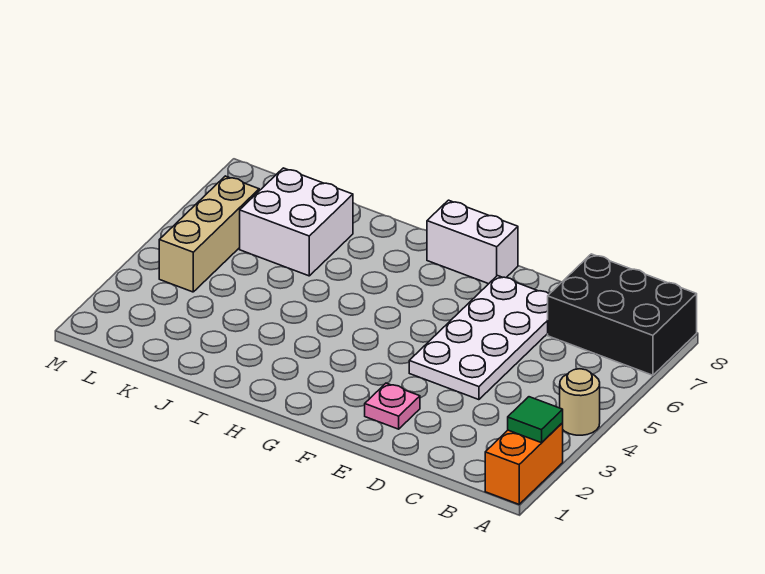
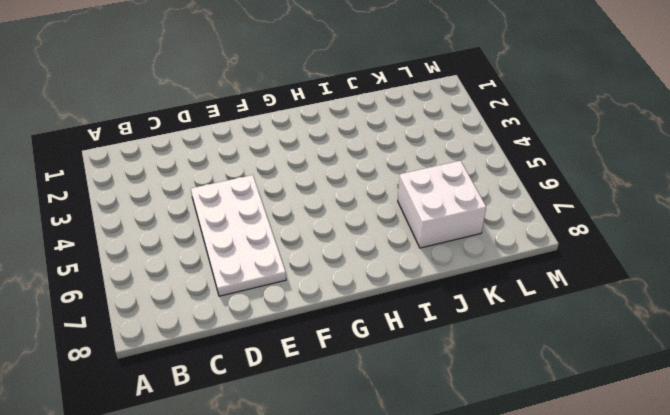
none -> orange brick A1:A2 level 1
none -> tan round brick A4 level 1

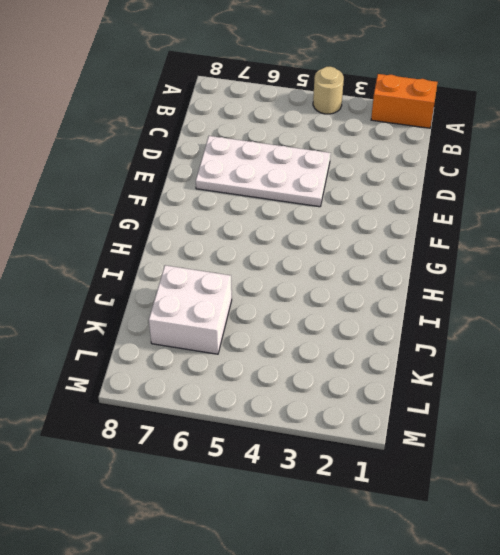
none -> black brick A7:C8 level 1
none -> pink plate E2 level 1

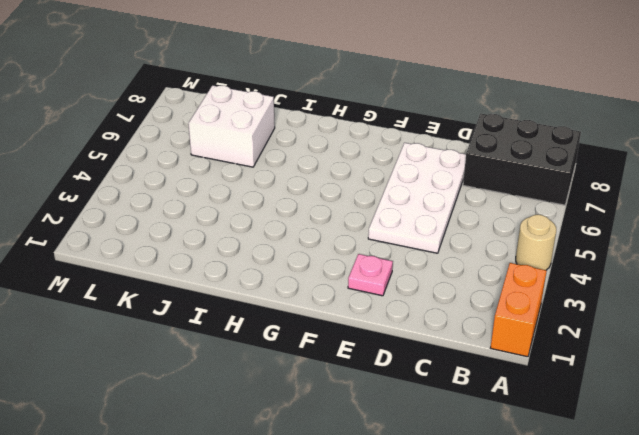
none -> white brick F8:G8 level 1
none -> tan brick L4:L6 level 1

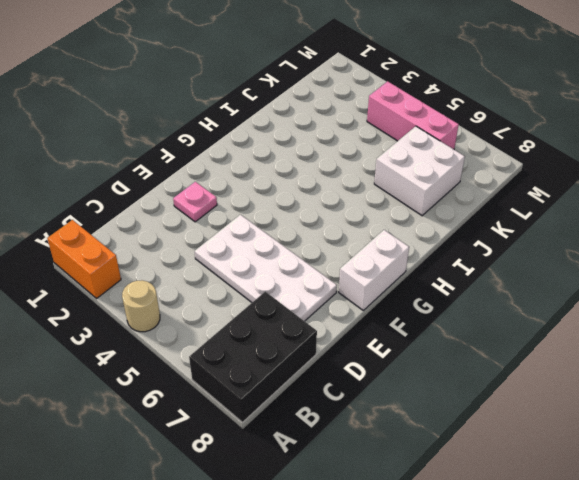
pink brick L4:L6 level 1 -> tan brick L4:L6 level 1
none -> green tile A2 level 2

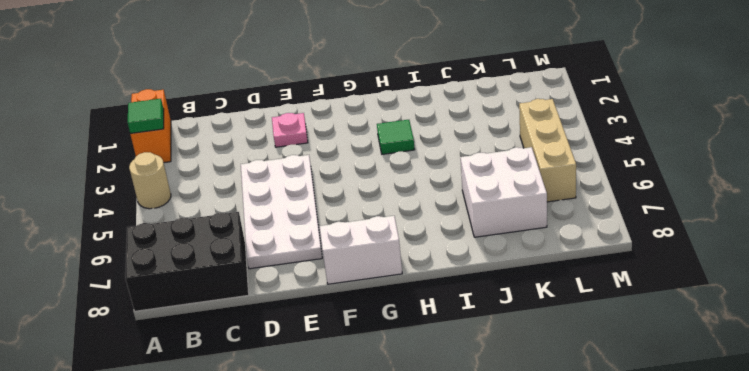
green tile H3 level 1 -> none

